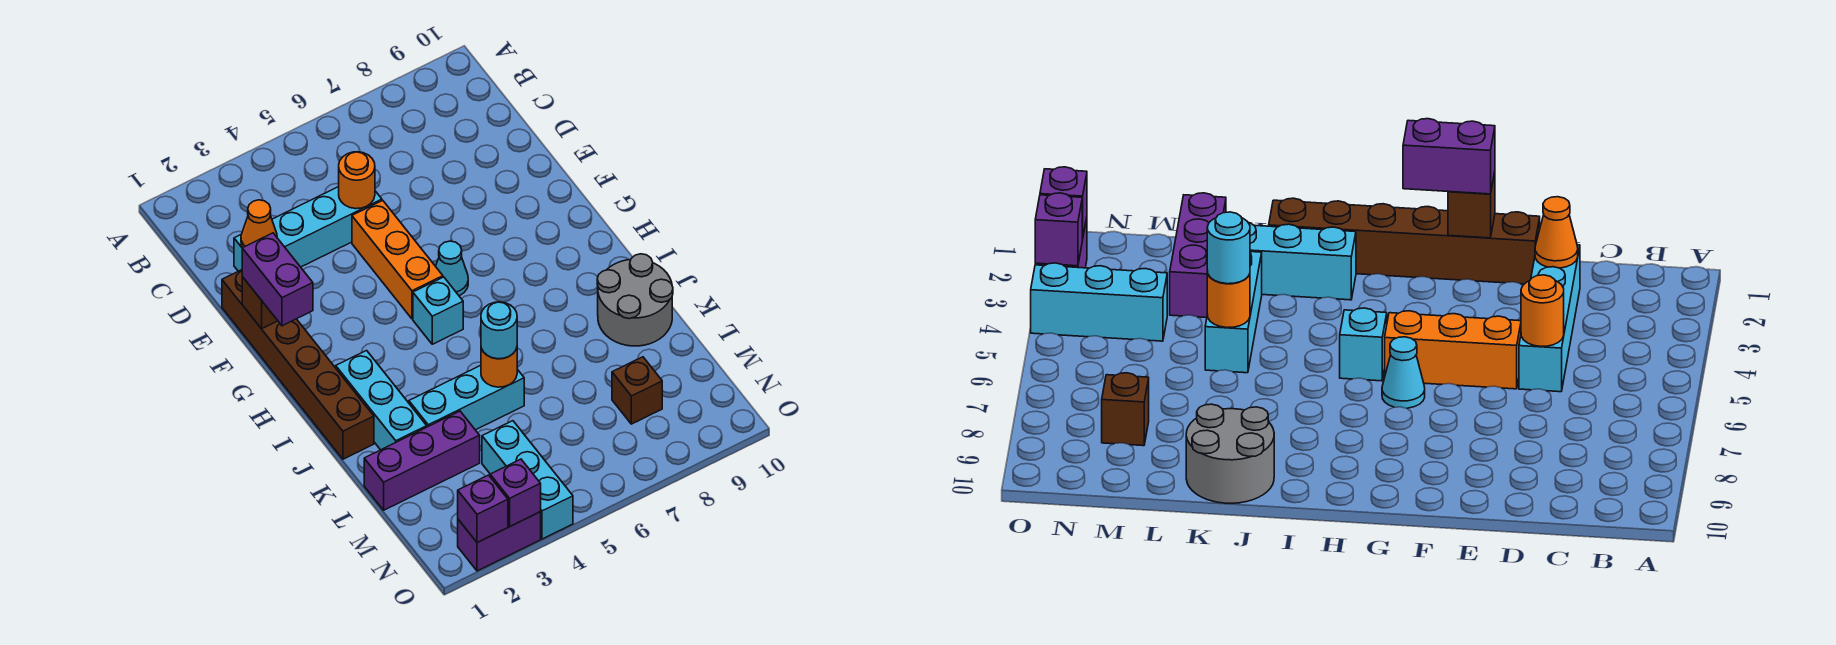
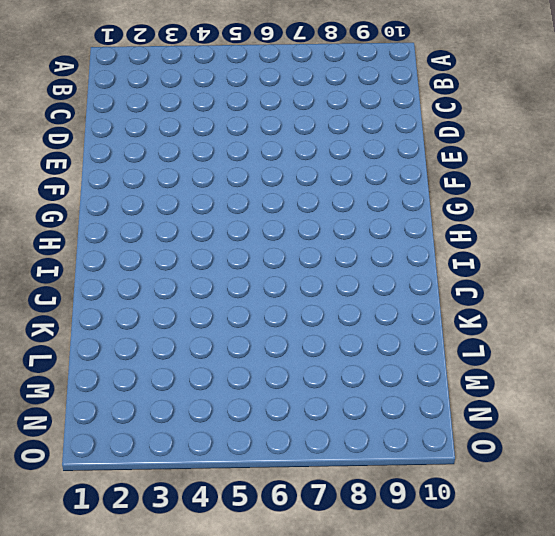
none -> cyan brick D2:D5 level 1
none -> brown brick E1:J1 level 1
none -> orange brick E5:G5 level 1

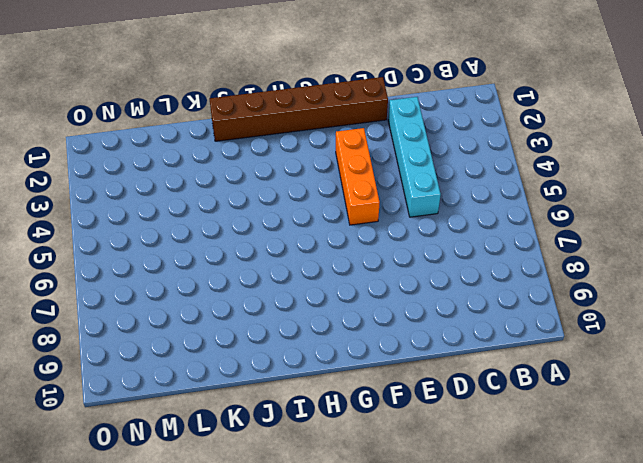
orange brick F3:F5 level 1 -> orange brick E5:G5 level 1
none -> cyan cone G6 level 1
none -> cyan brick H5 level 1
none -> cyan brick I2:K2 level 1

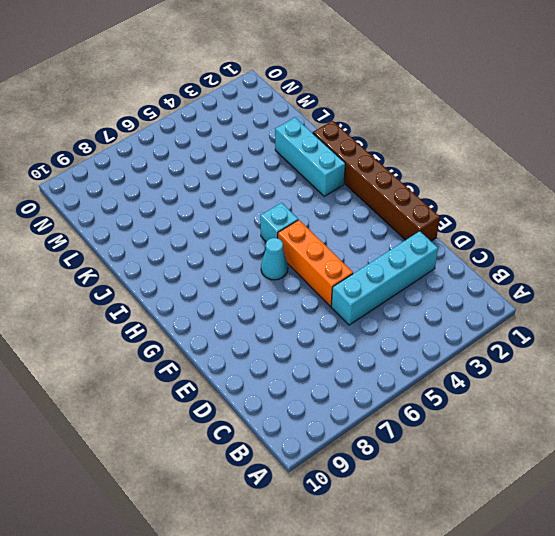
none -> grey round brick J9:K10 level 1
none -> cyan brick K3:K5 level 1
none -> purple brick L1:L3 level 1

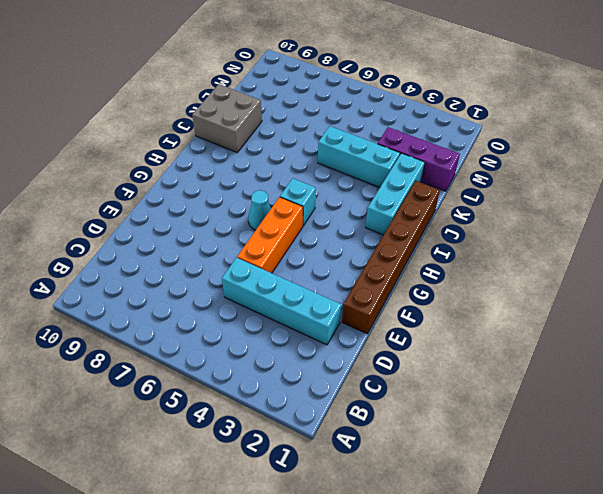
grey brick J9:K10 level 1 -> grey round brick J9:K10 level 1
none -> cyan brick M4:O4 level 1
none -> brown brick M8 level 1
none -> purple brick O2:O3 level 1

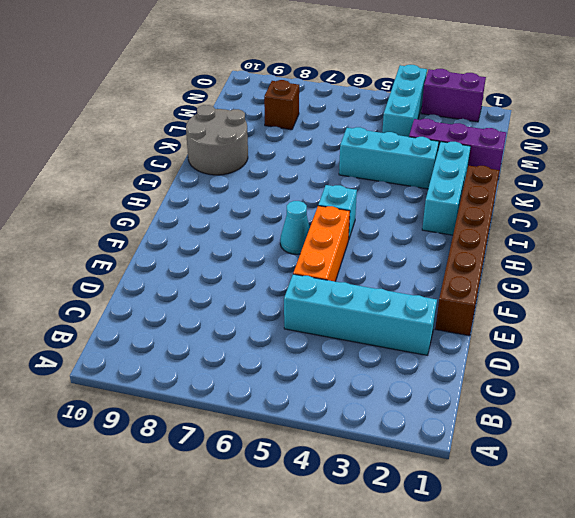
none -> orange cone D2 level 2
none -> orange round brick D5 level 2
none -> brown brick F1 level 2

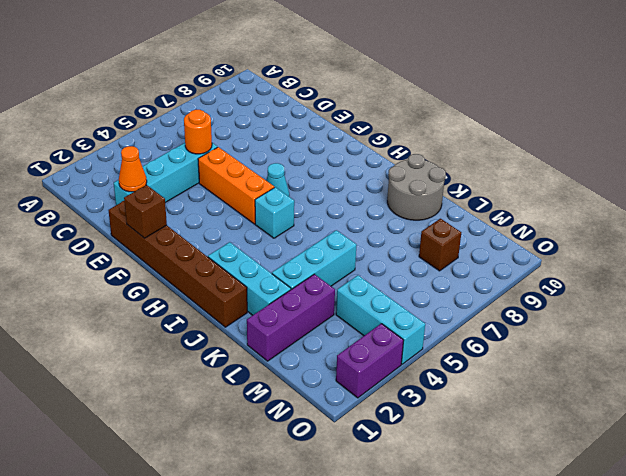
none -> orange round brick K5 level 2
none -> purple brick O2 level 2
none -> purple brick O3 level 2

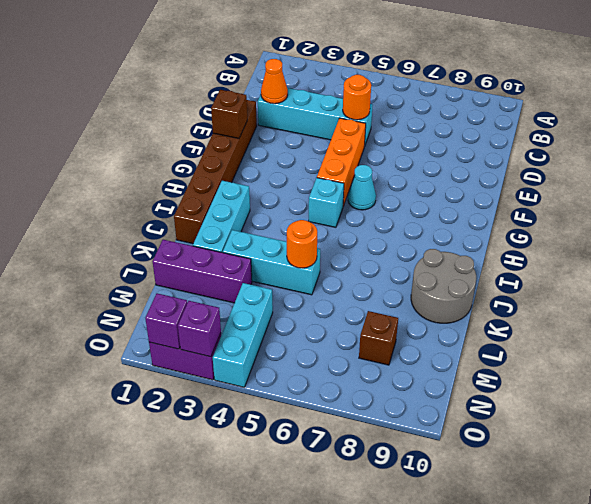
none -> purple brick F1:G1 level 3
none -> cyan round brick K5 level 3

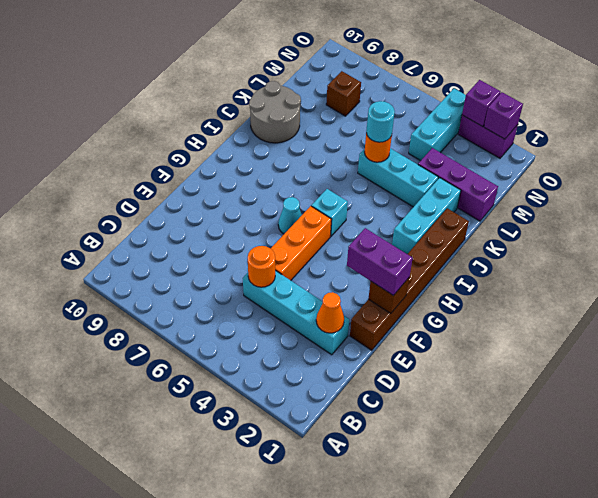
purple brick F1:F2 level 3 -> purple brick F1:G1 level 3

